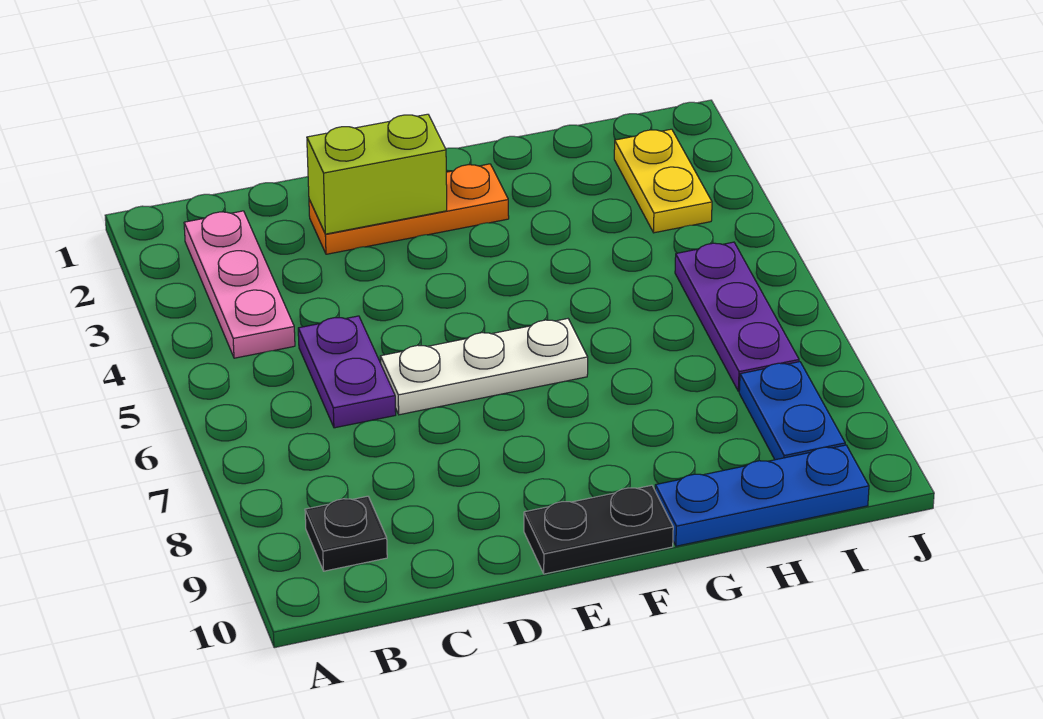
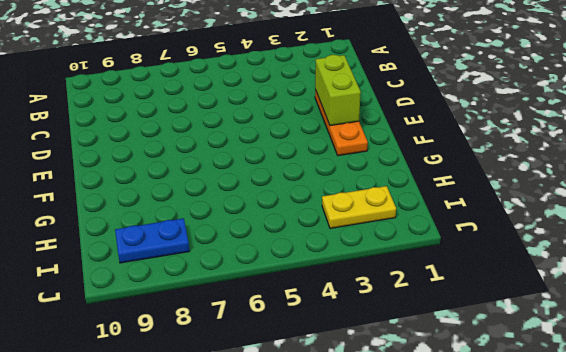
none -> pink plate B2:B4 level 1
none -> black plate B9 level 1

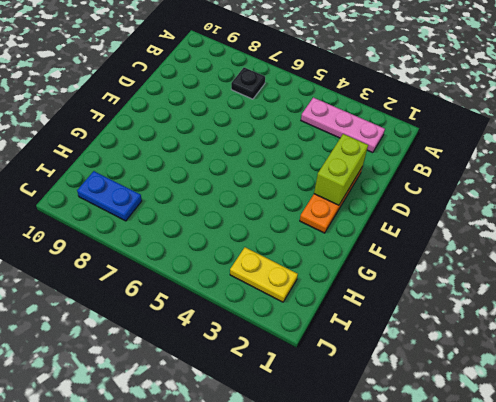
black plate B7 level 1 -> black plate B9 level 1
none -> purple plate C5:C6 level 1
none -> white plate D6:F6 level 1

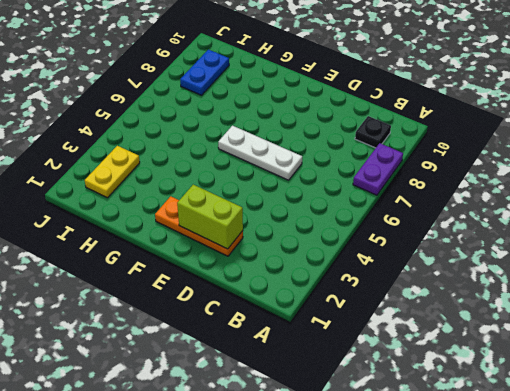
purple plate A7:A8 level 1 -> purple plate C5:C6 level 1
none -> pink plate B2:B4 level 1
none -> black plate E10:F10 level 1

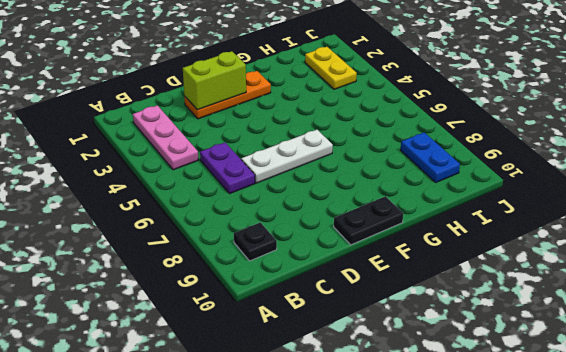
none -> blue plate G10:I10 level 1
none -> purple plate I5:I7 level 1

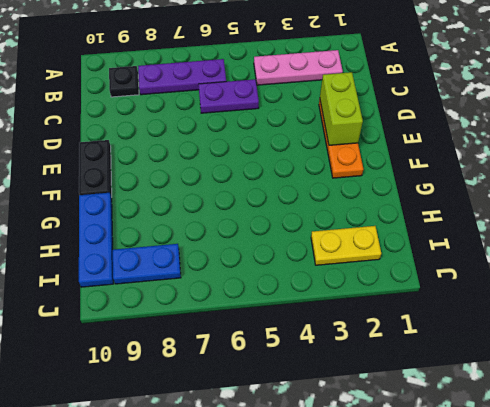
purple plate B6:B8 level 1 -> purple plate I5:I7 level 1
none -> white plate D6:F6 level 1

